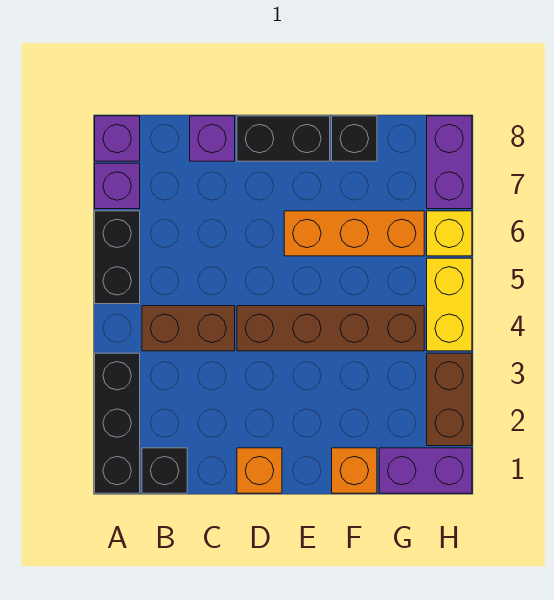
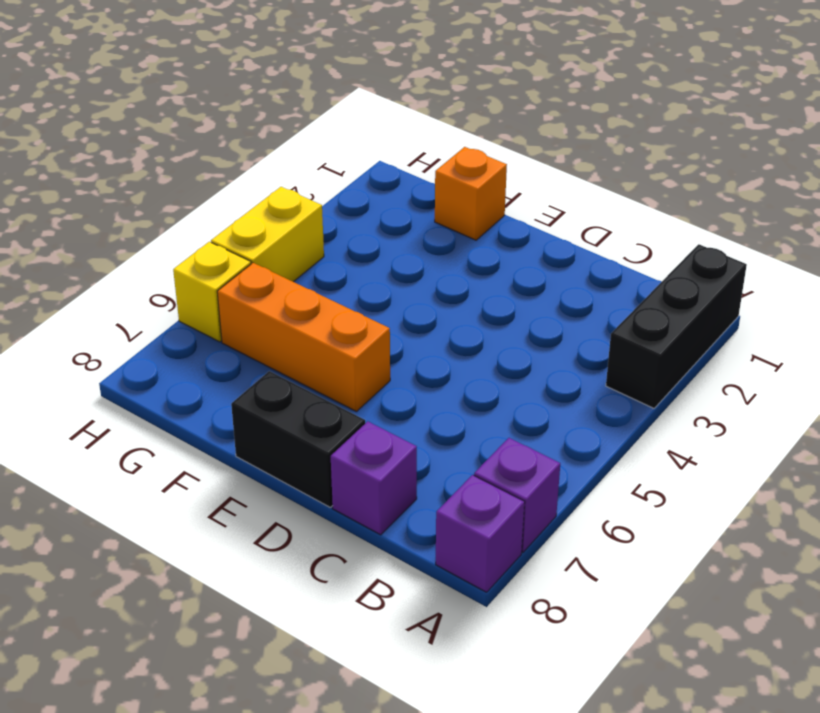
none -> black brick A5:A6 level 1
none -> black brick B1 level 1
none -> brown brick B4:C4 level 1

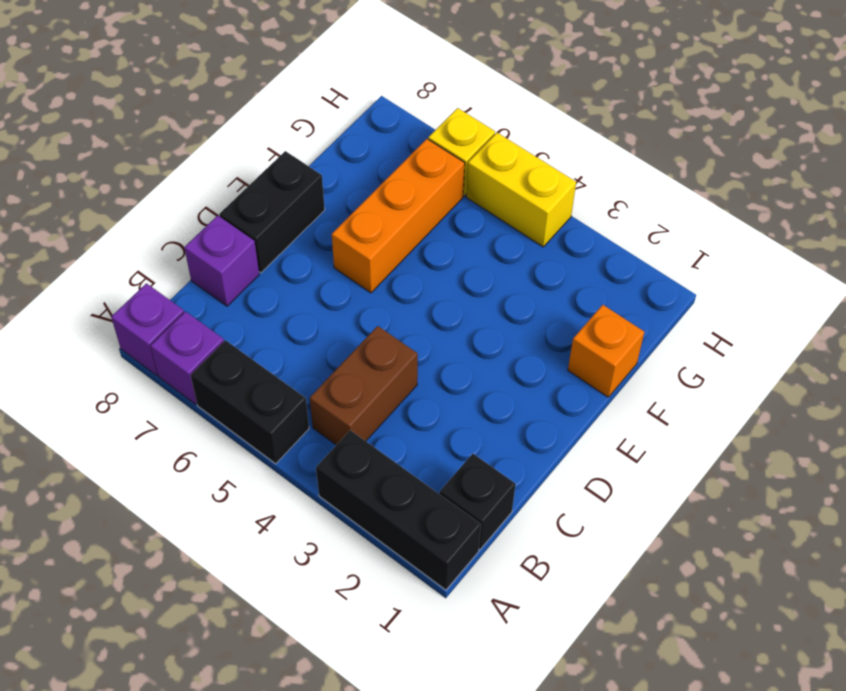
none -> orange brick D1 level 1
none -> brown brick D4:G4 level 1
none -> black brick F8 level 1

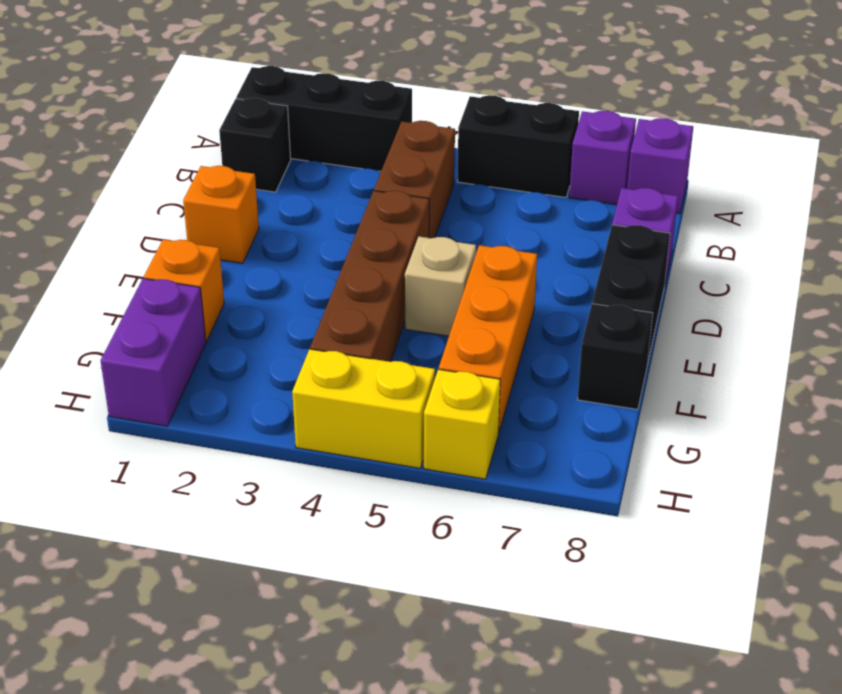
tan brick E5 level 1 -> none
none -> brown brick H2:H3 level 1
none -> purple brick H7:H8 level 1

